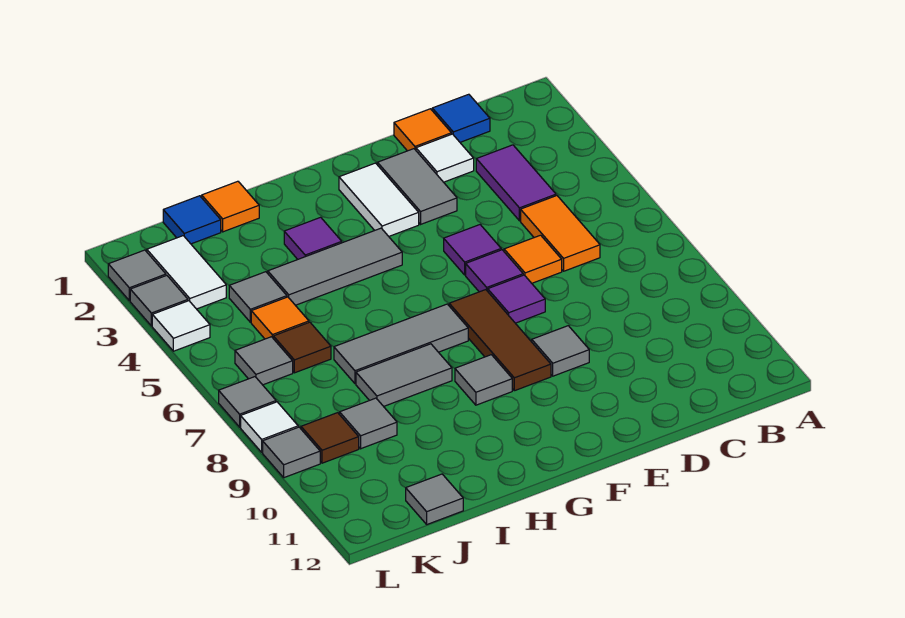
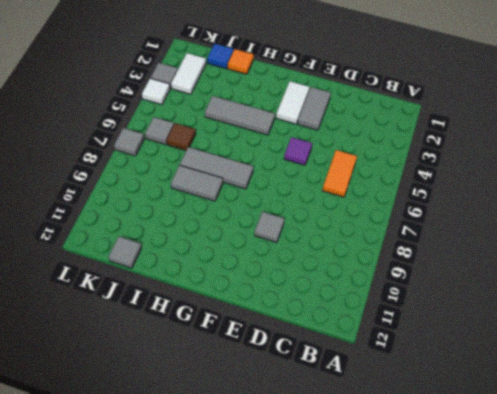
none -> blue tile C1 level 1
none -> purple tile C3:C4 level 1
none -> orange tile D1 level 1
none -> white tile D2 level 1

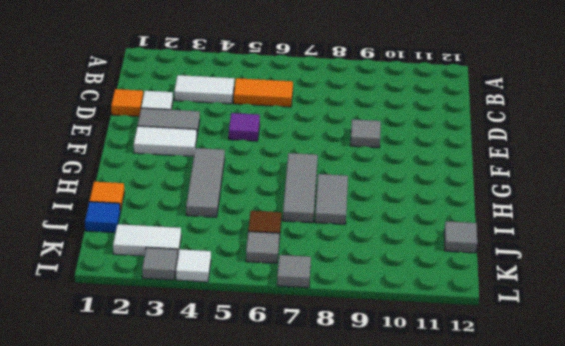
white tile C3:C4 level 1 -> purple tile C3:C4 level 1
none -> blue tile C1 level 1
none -> orange tile D6 level 1
none -> purple tile E6 level 1
none -> purple tile E7 level 1

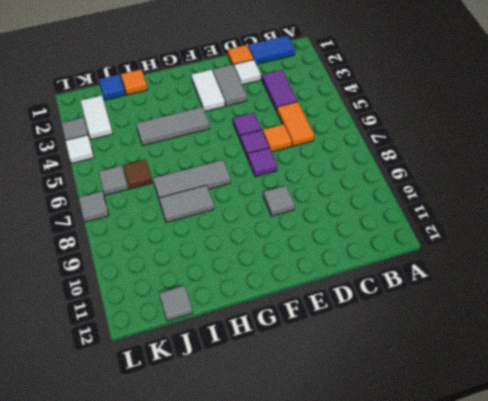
blue tile B1:C1 level 1 -> blue tile C1 level 1
none -> brown tile F7:F9 level 1
none -> grey tile G9 level 1
none -> purple tile H3 level 1
none -> grey tile J4 level 1

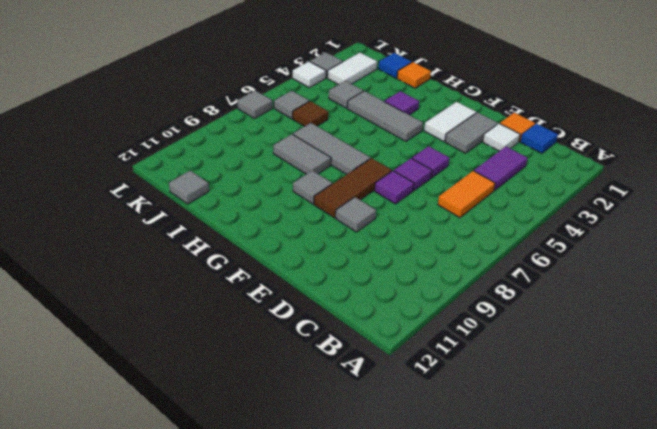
none -> orange tile D6 level 1
none -> orange tile J5 level 1
none -> grey tile J9 level 1
none -> brown tile K9 level 1

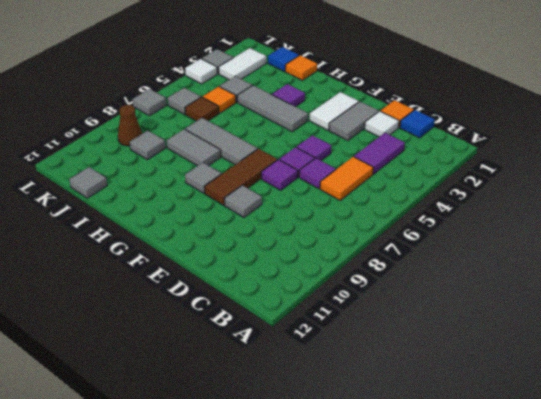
purple tile D6 level 1 -> orange tile D6 level 1
brown cone K9 level 1 -> brown tile K9 level 1
none -> grey tile L2 level 1
none -> white tile L8 level 1
none -> grey tile L9 level 1

